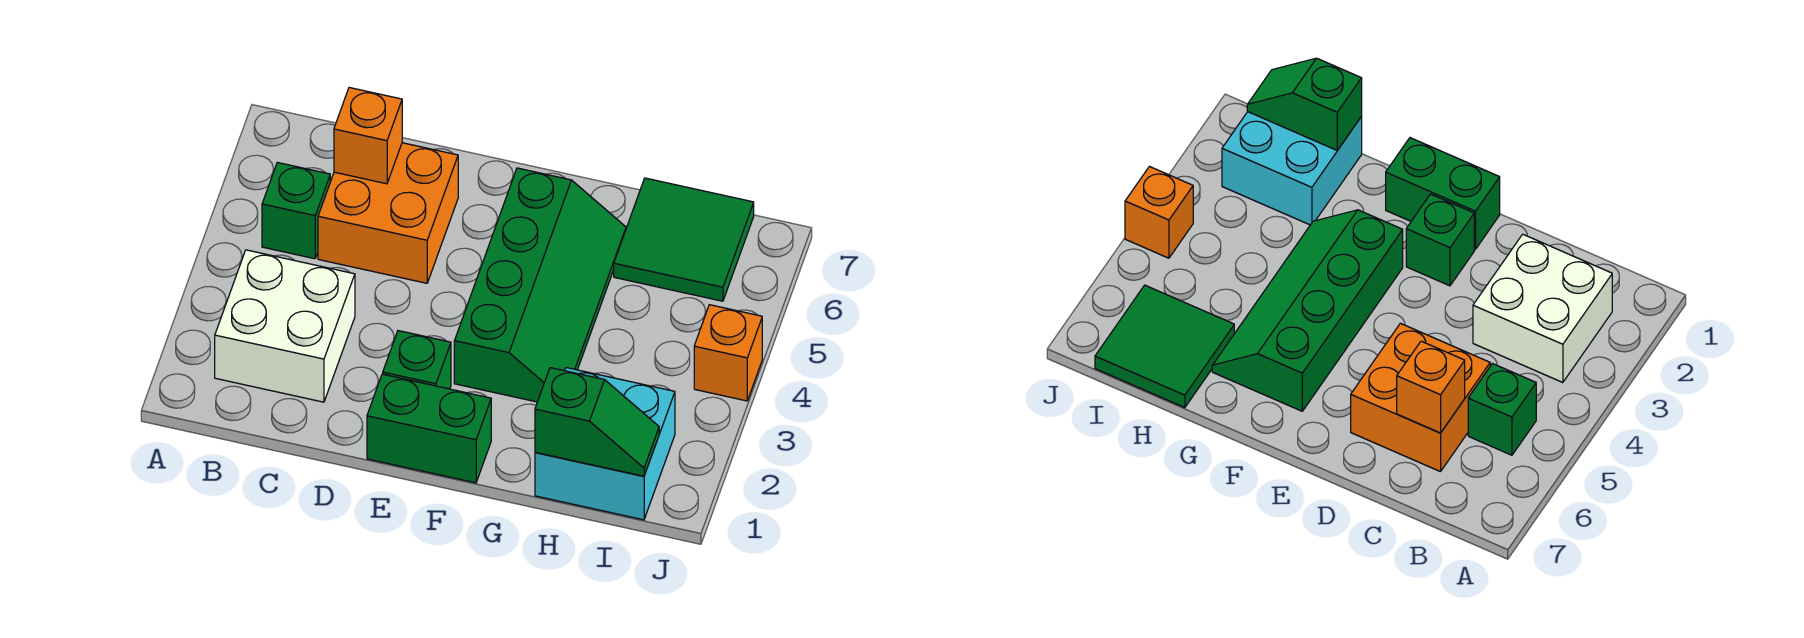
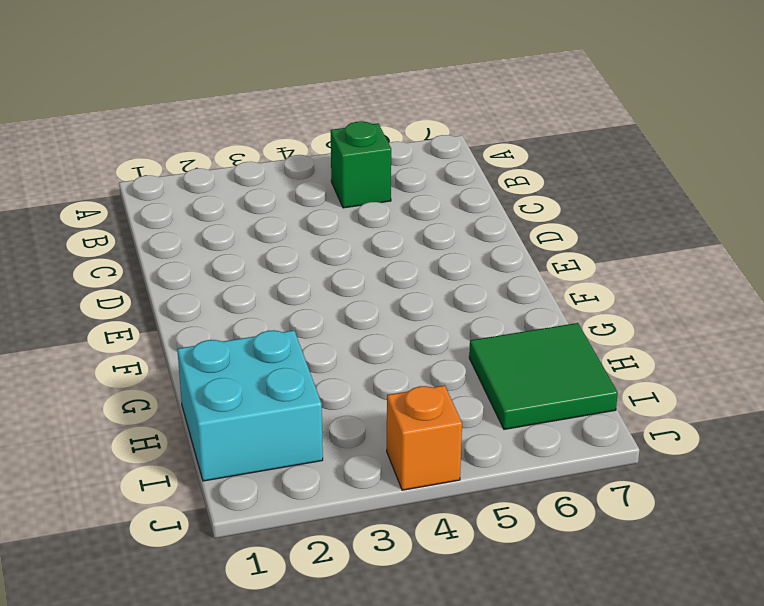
none -> white brick B2:C3 level 1
none -> orange brick C5:D6 level 1

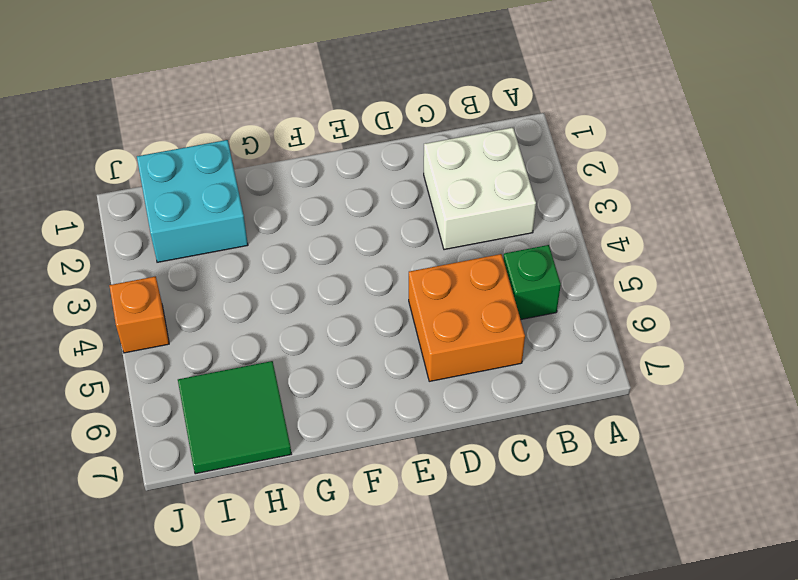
none -> green brick E1:F1 level 1
none -> green brick E2 level 1

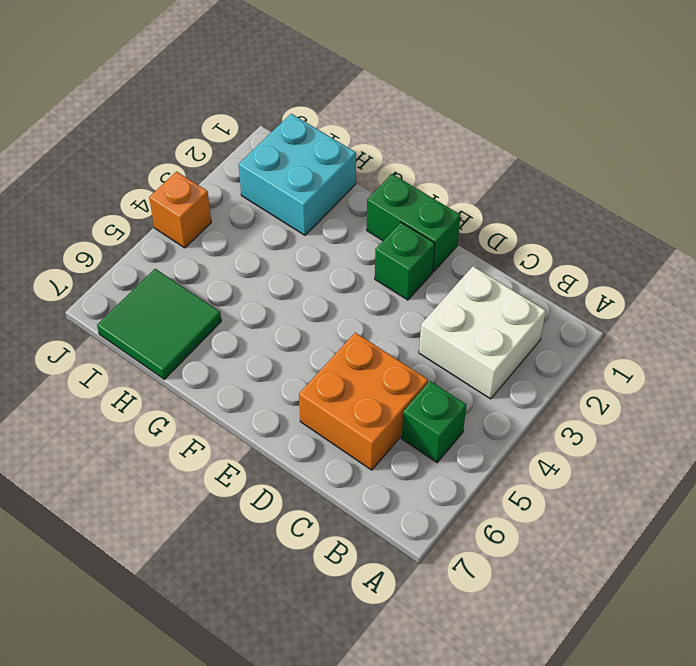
none -> green slope F3:G6 level 1 top F
none -> orange brick C6 level 2

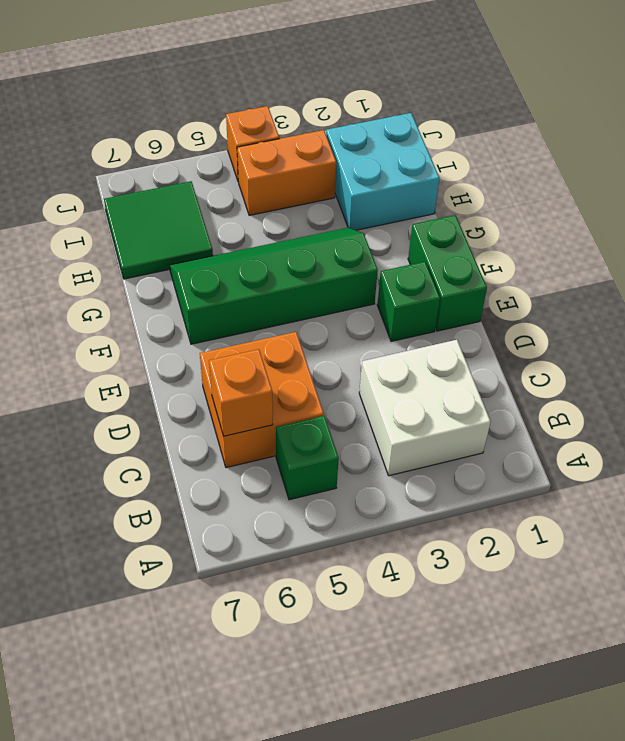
orange brick I3:I4 level 1 -> none
none -> green slope H1:I1 level 2 top H

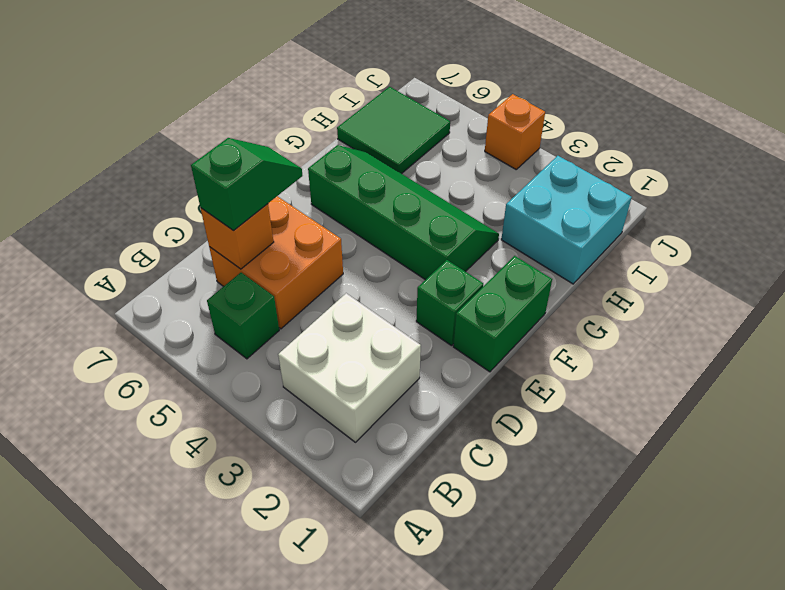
green slope C6:D6 level 3 top C -> green slope H1:I1 level 2 top H

